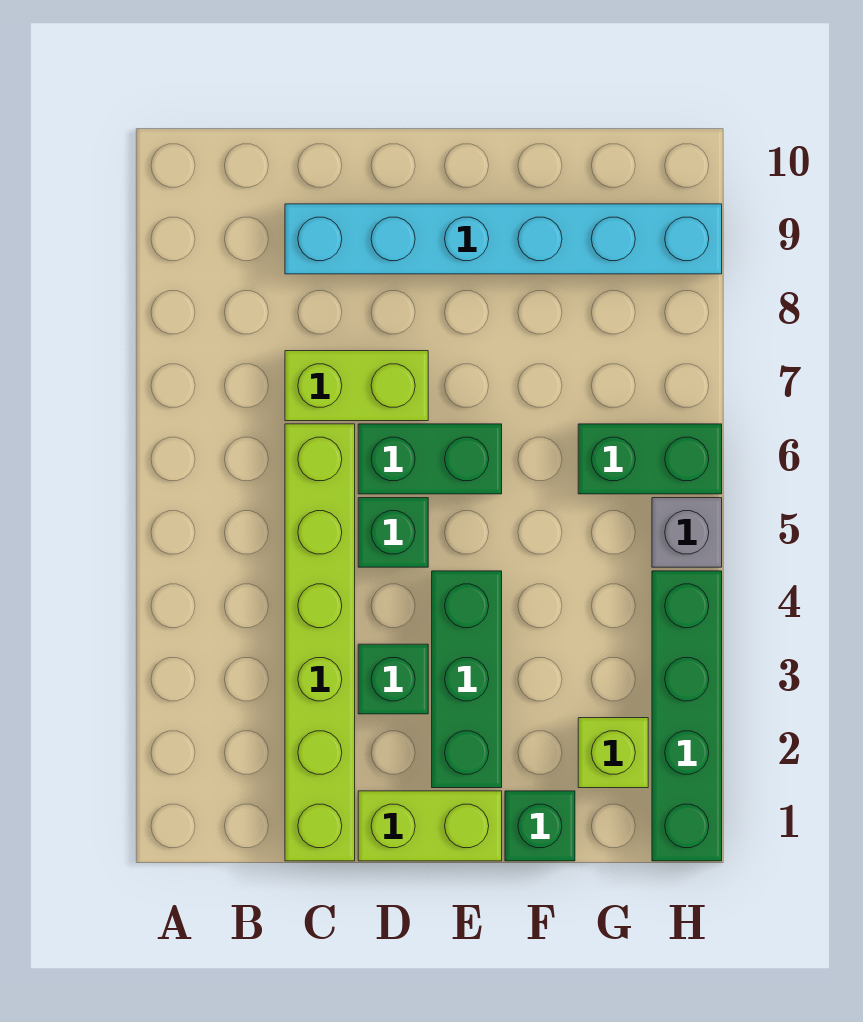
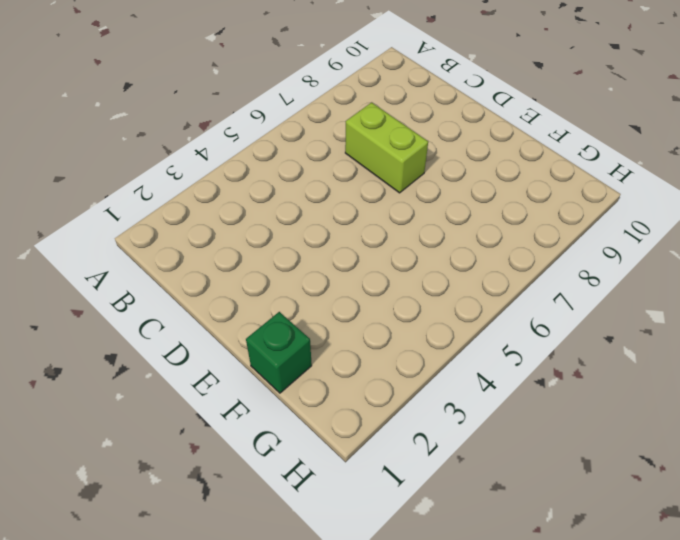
none -> lime brick C1:C6 level 1
none -> cyan brick C9:H9 level 1
none -> lime brick D1:E1 level 1

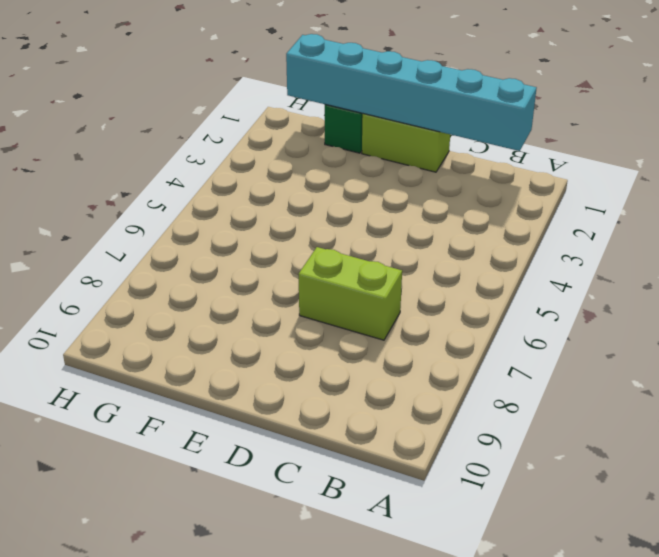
cyan brick B1:G1 level 2 -> cyan brick C9:H9 level 1
none -> lime brick C1:C6 level 1
none -> green brick D3 level 1
none -> green brick D5 level 1

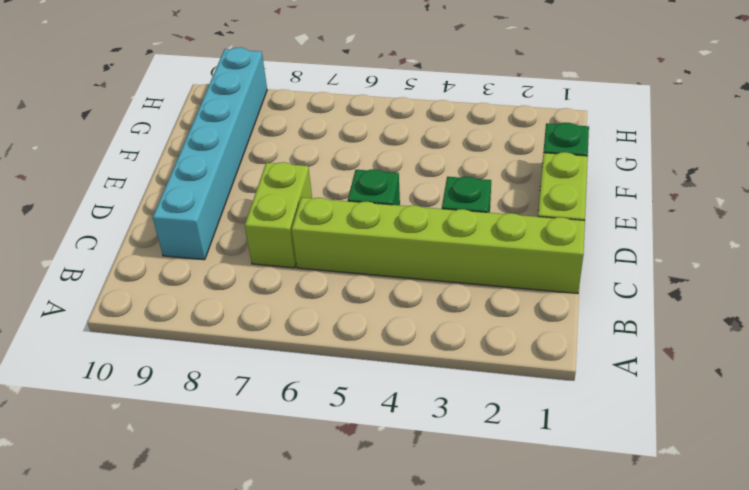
none -> green brick D6:E6 level 1
none -> green brick E2:E4 level 1
none -> lime brick G2 level 1

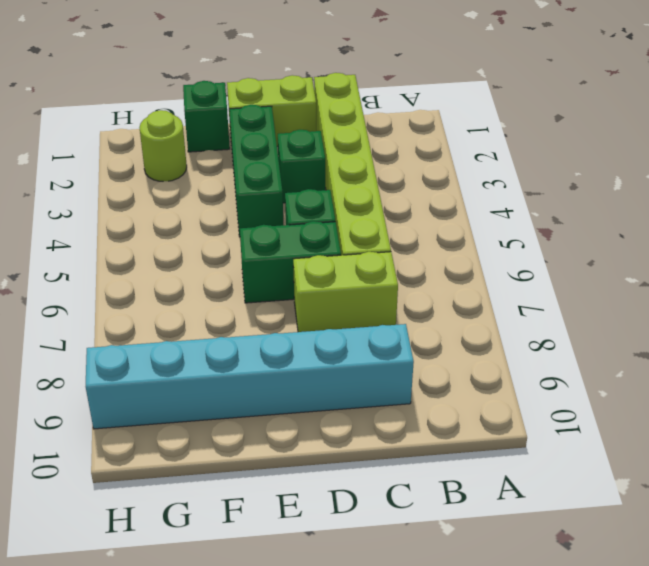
lime round brick G2 level 1 -> lime brick G2 level 1
none -> green brick G6:H6 level 1
none -> green brick H1:H4 level 1
none -> grey brick H5 level 1

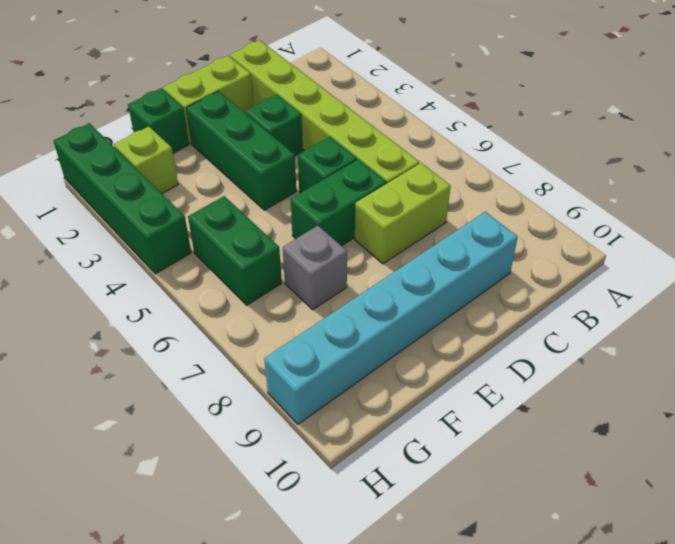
grey brick F7 level 1 -> grey brick H5 level 1
green brick G5:G6 level 1 -> green brick G6:H6 level 1

